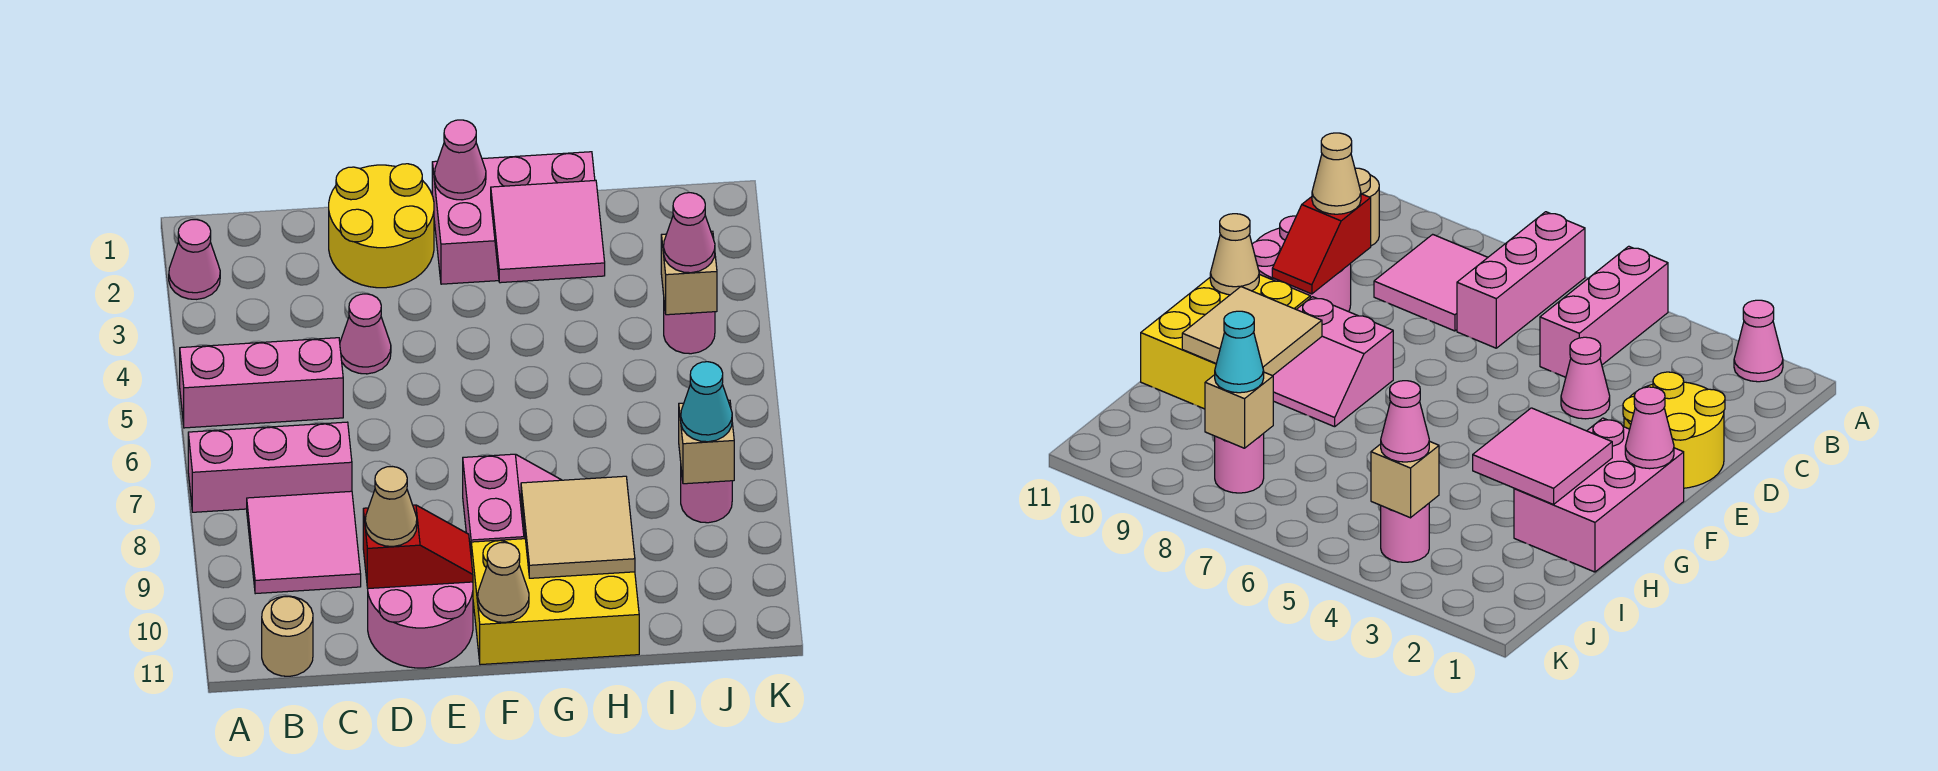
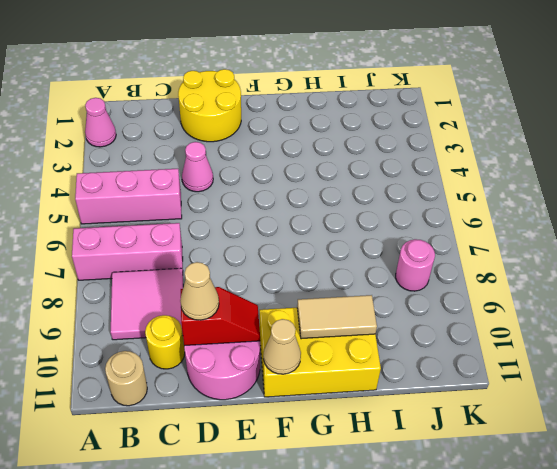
yellow round brick C10 level 1 -> none
tan tile G10:H10 level 2 -> tan tile G9:H10 level 2
none -> pink brick F1:H2 level 1
none -> pink slope F8:G9 level 1 top F
none -> pink round brick J4 level 1

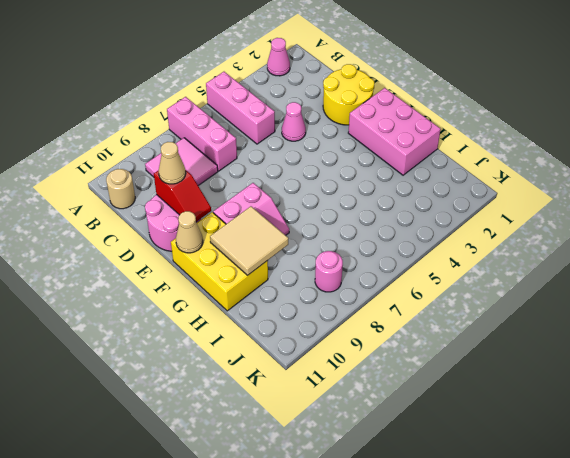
none -> pink round brick J4 level 1
none -> pink cone F1 level 2
none -> pink tile G2:H3 level 2

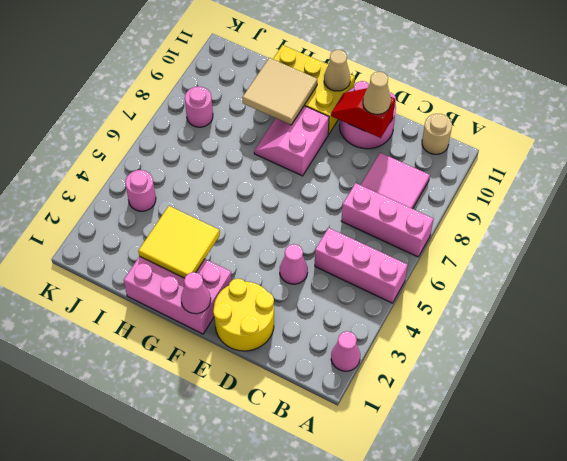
yellow tile G2:H3 level 2 -> pink tile G2:H3 level 2
none -> tan brick J4 level 2
none -> tan brick J8 level 2
none -> pink cone J4 level 3

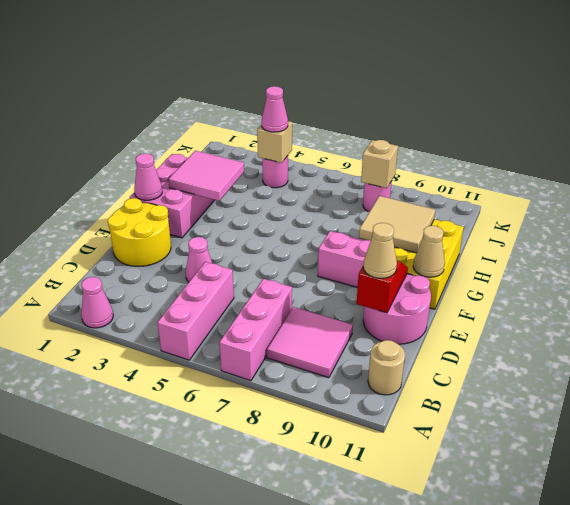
none -> cyan cone J8 level 3

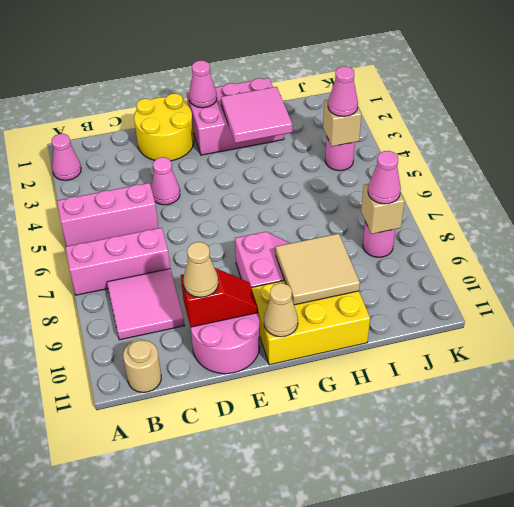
pink cone J8 level 3 -> cyan cone J8 level 3

